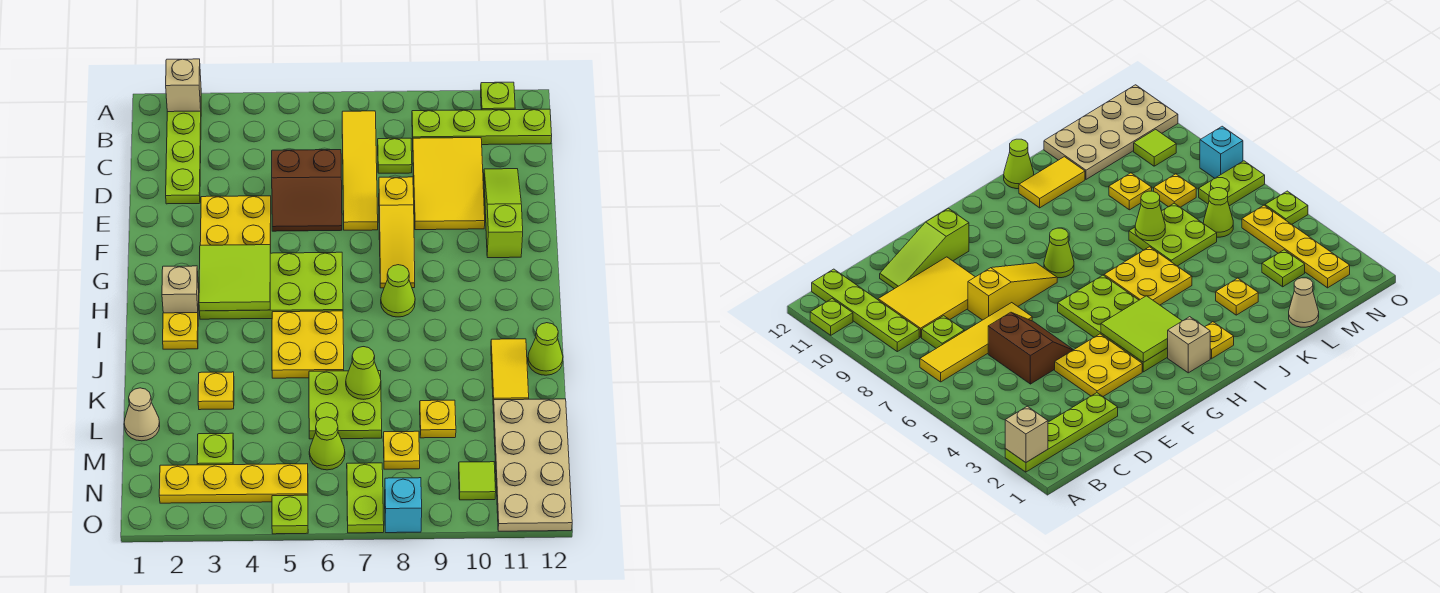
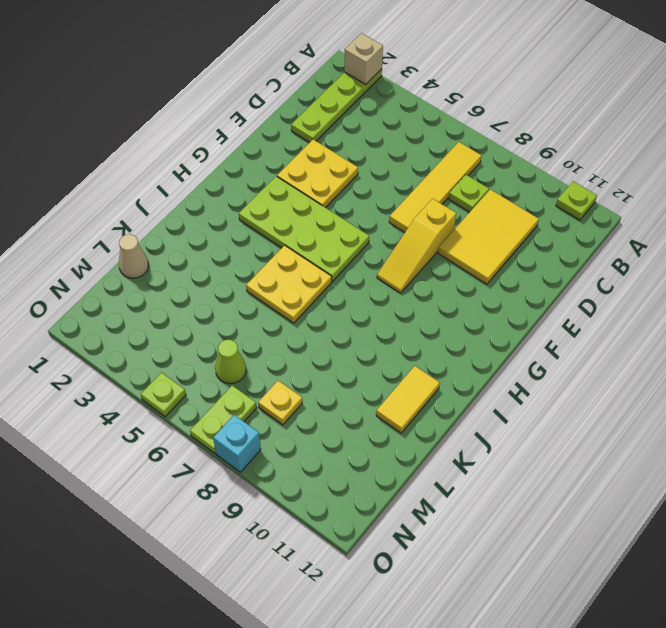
none -> lime plate B9:B12 level 1
none -> brown slope D5:E6 level 1 top D
none -> lime slope D11:F11 level 1 top F
none -> tan brick H2 level 1

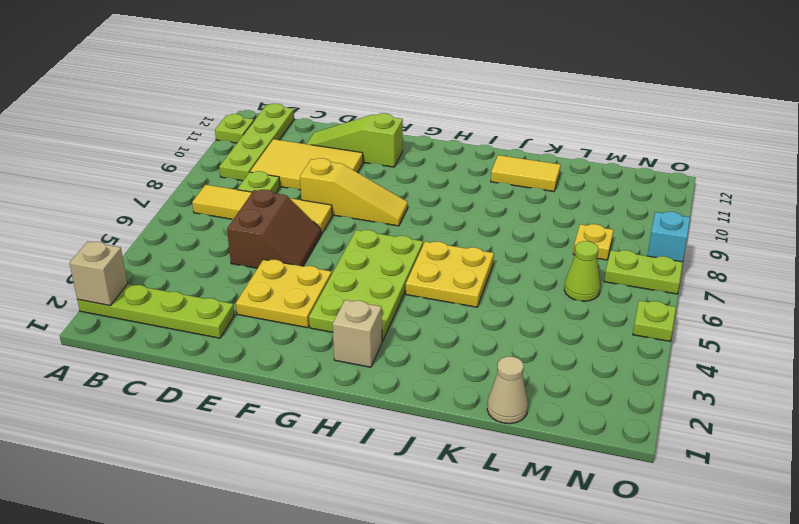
none -> lime cone H8 level 1
none -> yellow plate I2 level 1
none -> lime cone J12 level 1
none -> yellow plate K3 level 1

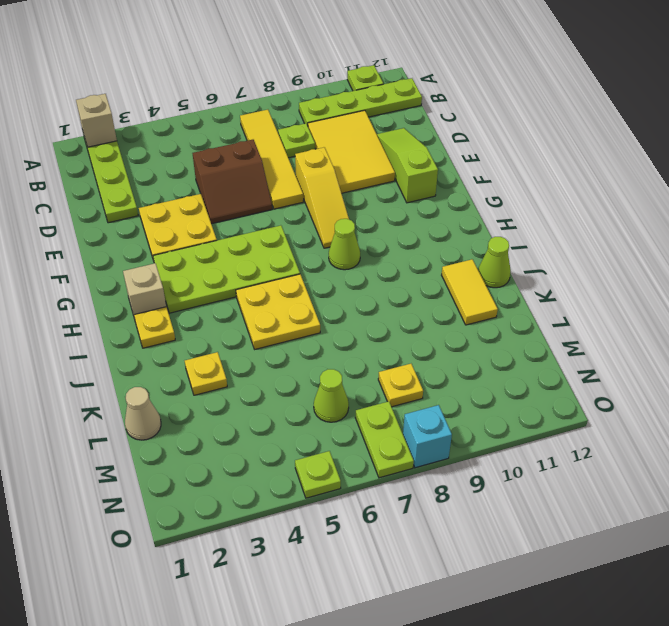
none -> lime plate K6:L7 level 1
none -> yellow plate L9 level 1
none -> tan plate L11:O12 level 1
none -> lime plate M3 level 1

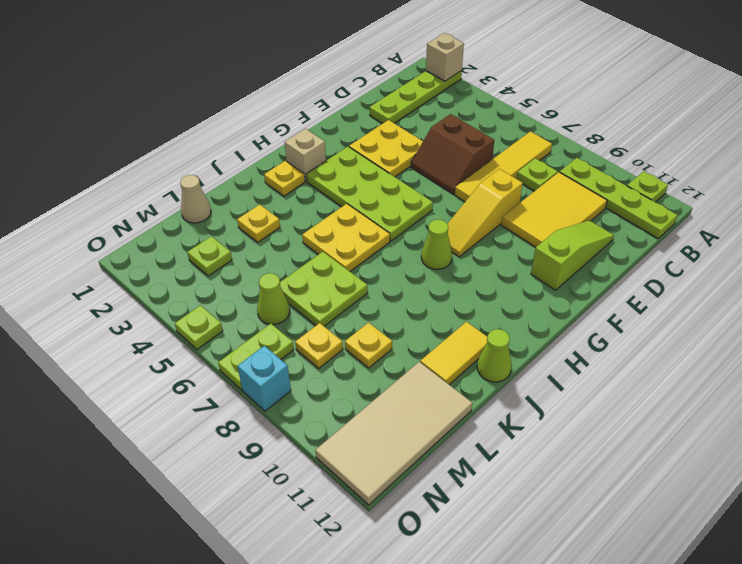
tan tile L11:O12 level 1 -> tan plate L11:O12 level 1
none -> yellow plate N2:N5 level 1
none -> lime tile N10 level 1
none -> lime tile G3:H4 level 2
none -> lime cone K7 level 2

